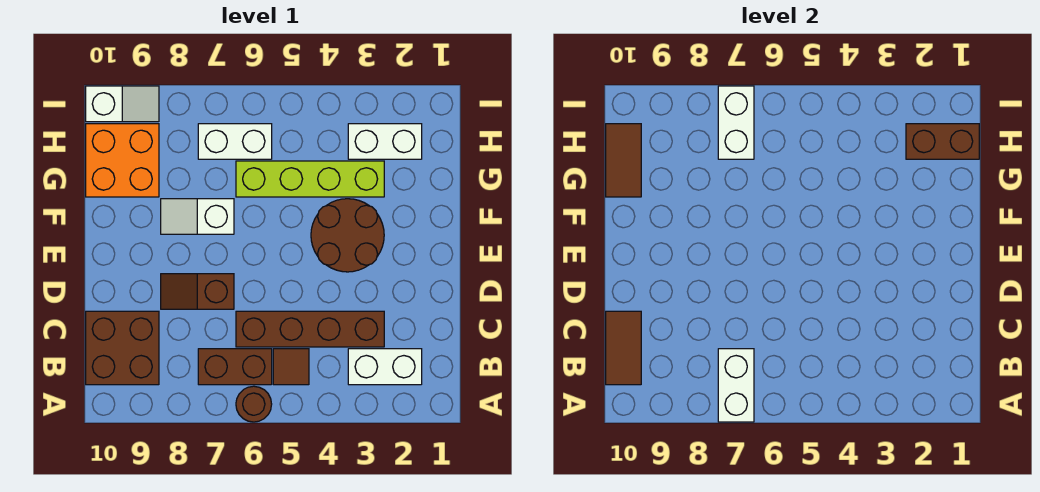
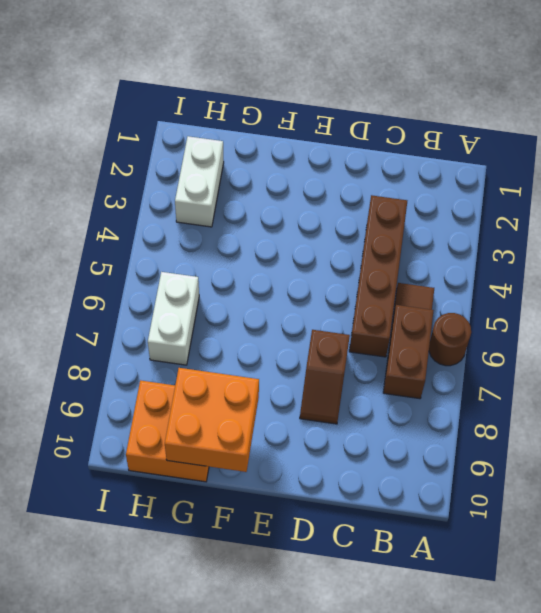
orange brick F9:G10 level 2 -> brown tile G10:H10 level 2
none -> white brick B2:B3 level 1
none -> brown brick B9:C10 level 1
none -> brown round brick E3:F4 level 1

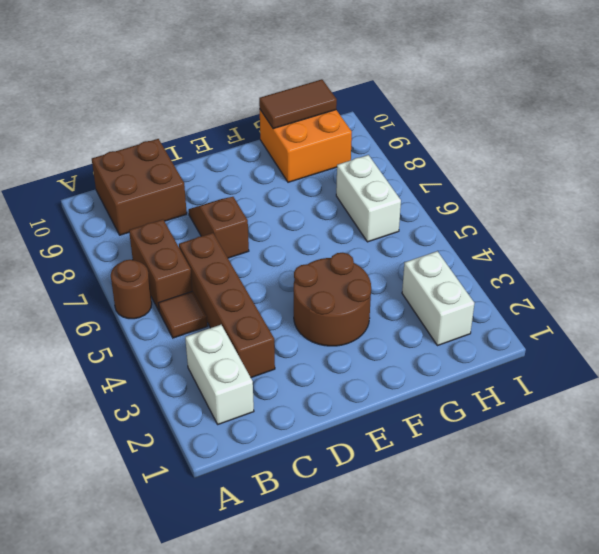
none -> white slope F7:F8 level 1 top 7
none -> lime brick G3:G6 level 1
none -> white slope I9:I10 level 1 top 10

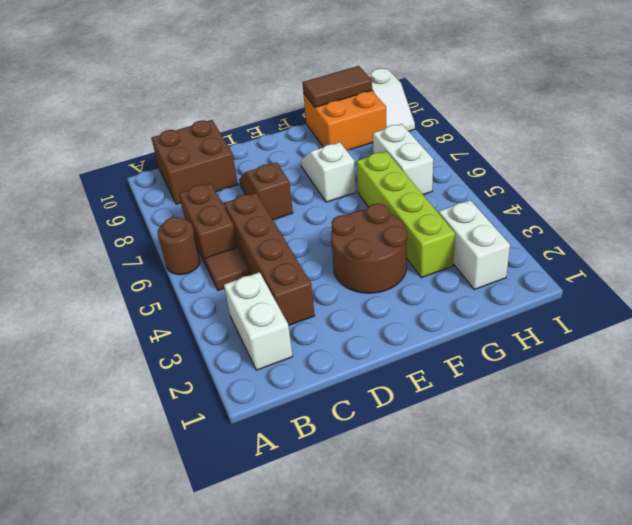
none -> white brick A7:B7 level 2
none -> brown tile B10:C10 level 2
none -> brown brick H1:H2 level 2

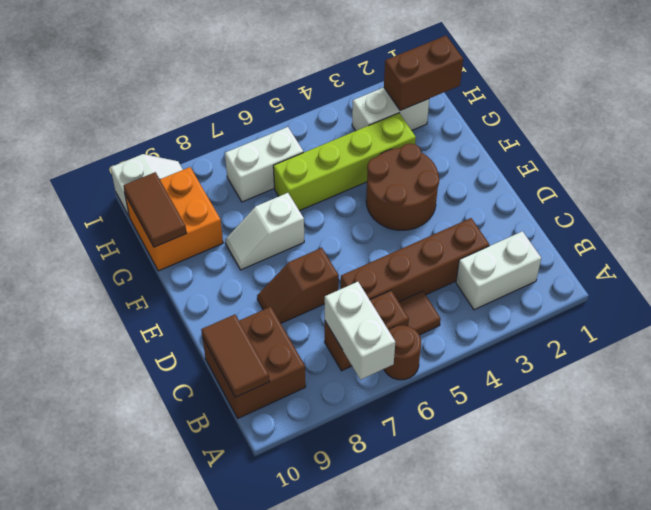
none -> white brick H7:I7 level 2

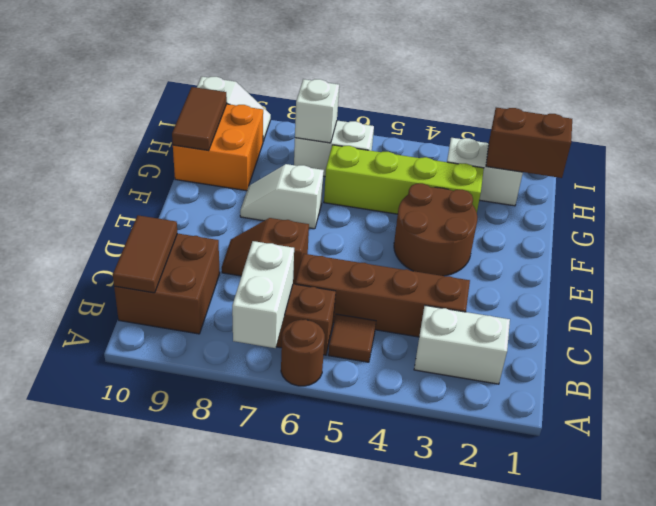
white brick H7 level 2 -> white brick H7:I7 level 2

